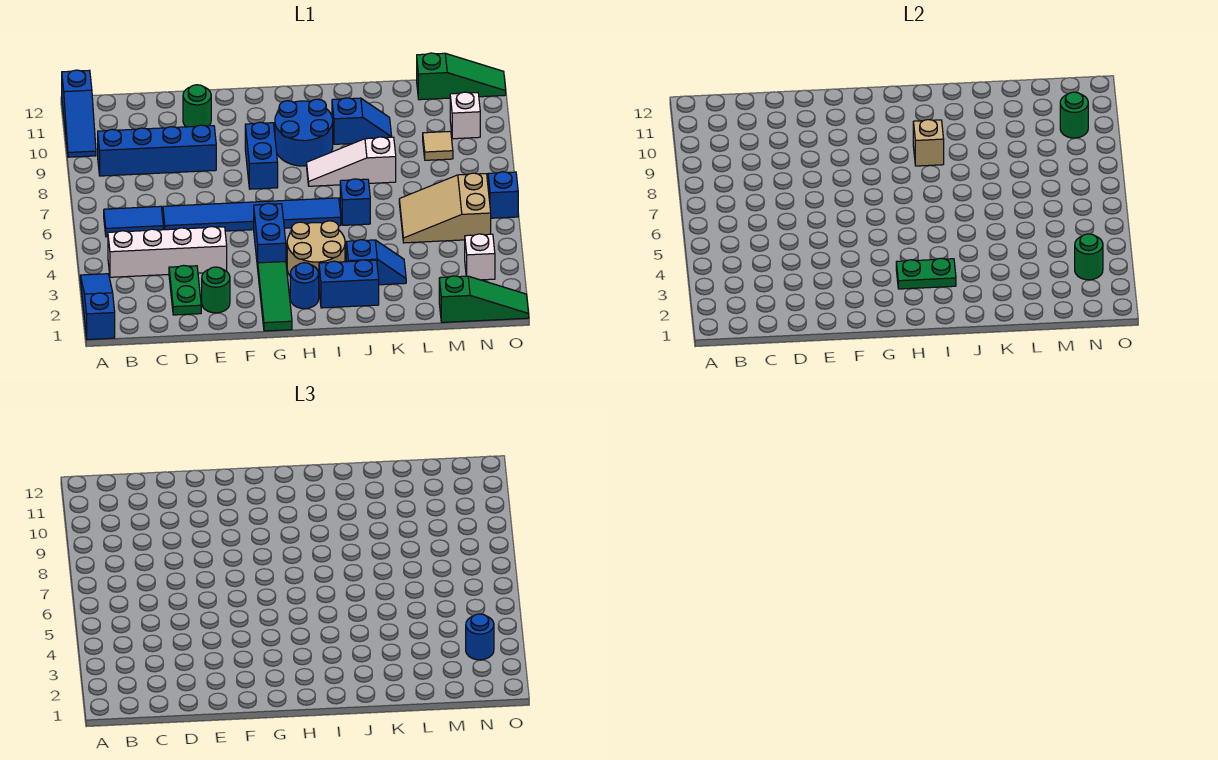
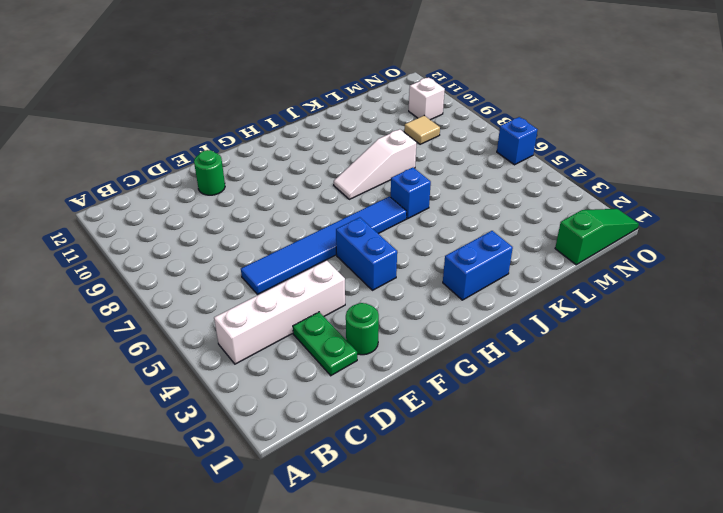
none -> blue slope A1:A3 level 1 top 1
none -> blue slope A10:A12 level 1 top 12
none -> blue tile B6:C6 level 1
none -> blue brick B9:E9 level 1

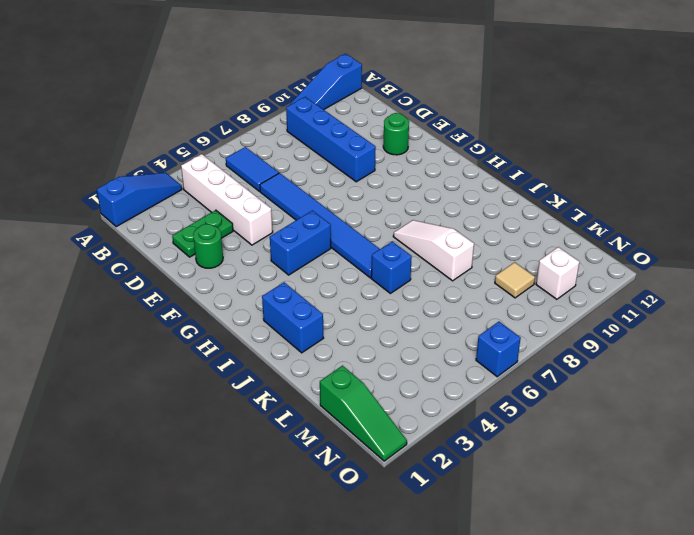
none -> green tile G1:G3 level 1
none -> blue brick G8:G9 level 1
none -> blue round brick H2 level 1
none -> tan round brick H3:I4 level 1

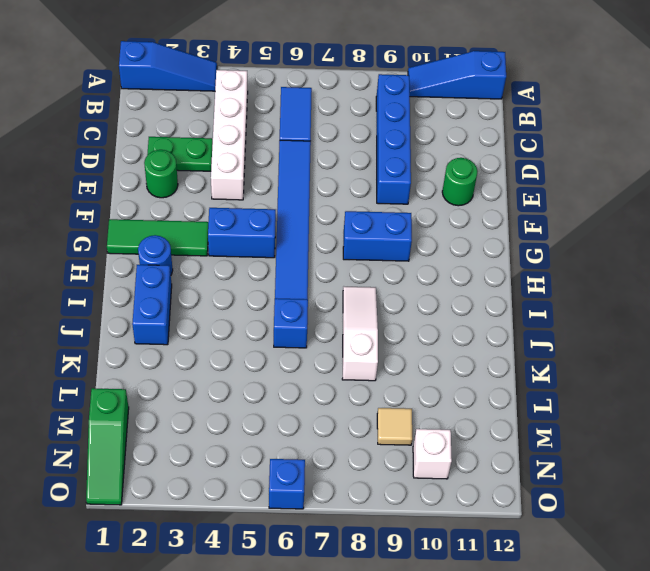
none -> tan round brick H3:I4 level 1
none -> blue round brick H9:I10 level 1
none -> blue slope J3:K3 level 1 top J
none -> blue slope J10:K10 level 1 top J

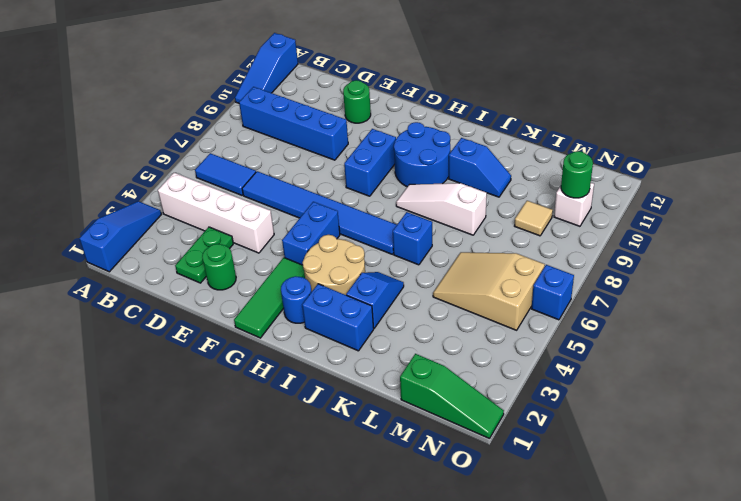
blue slope J3:J4 level 1 top 3 -> blue slope J3:K3 level 1 top J
none -> green slope M12:O12 level 1 top M
none -> white brick N3 level 1
none -> green plate H3:I3 level 2
none -> tan brick I9 level 2

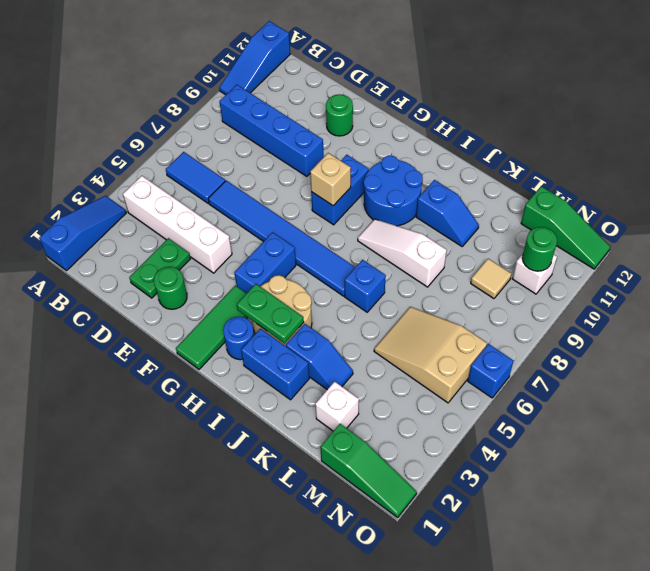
tan brick G8 level 2 -> tan brick I9 level 2
white brick L2 level 1 -> white brick N3 level 1
none -> green round brick N3 level 2
none -> blue round brick N3 level 3

